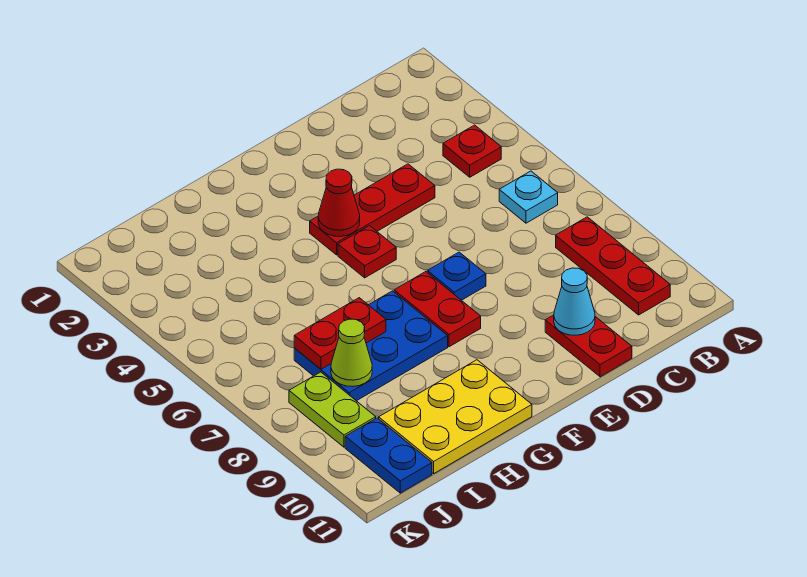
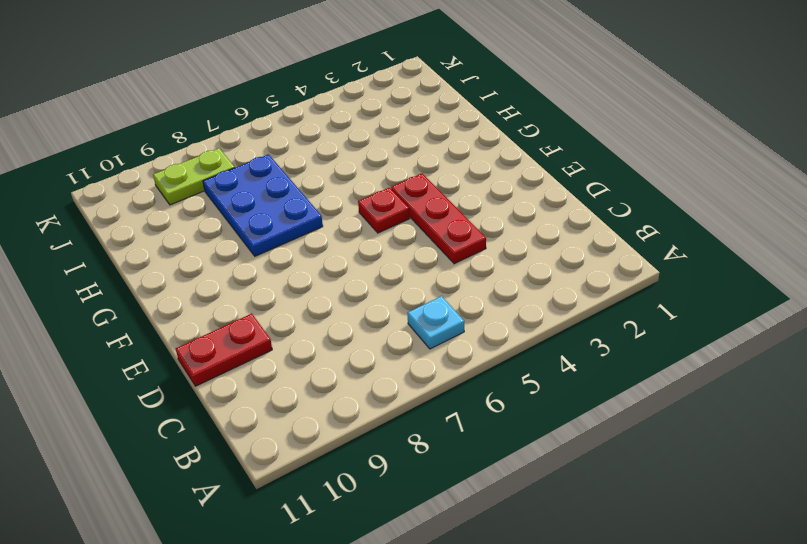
none -> red plate B4 level 1
none -> red plate B8:B10 level 1
none -> blue plate E7 level 1

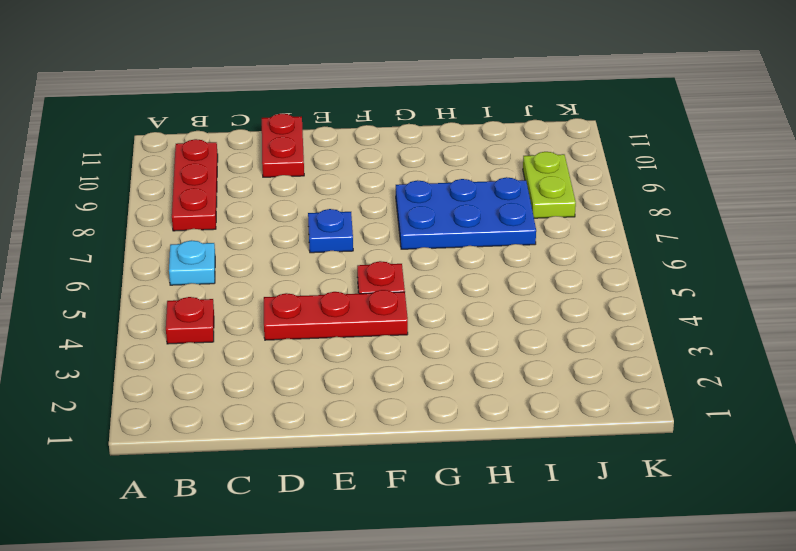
none -> red plate F7:F8 level 1
none -> yellow plate G10:I11 level 1
none -> blue plate J10:J11 level 1

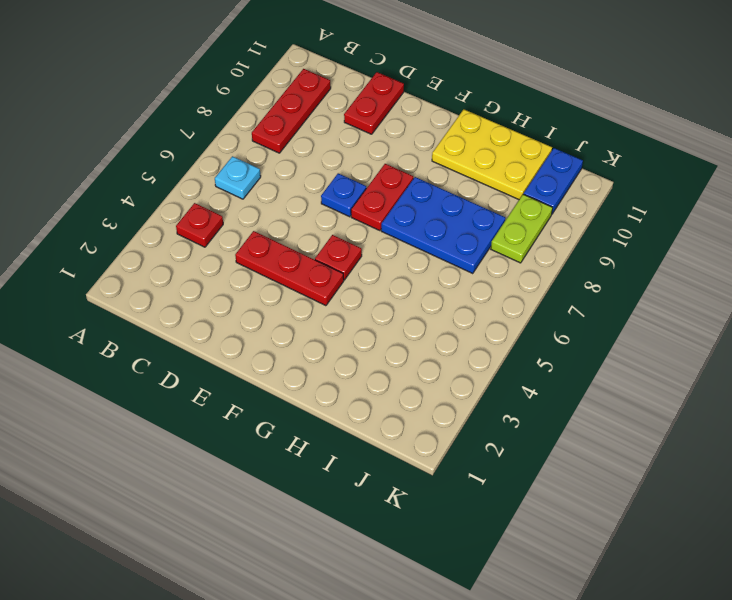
none -> cyan cone D10 level 2
none -> red cone F4 level 2
none -> red plate H7:I7 level 2

